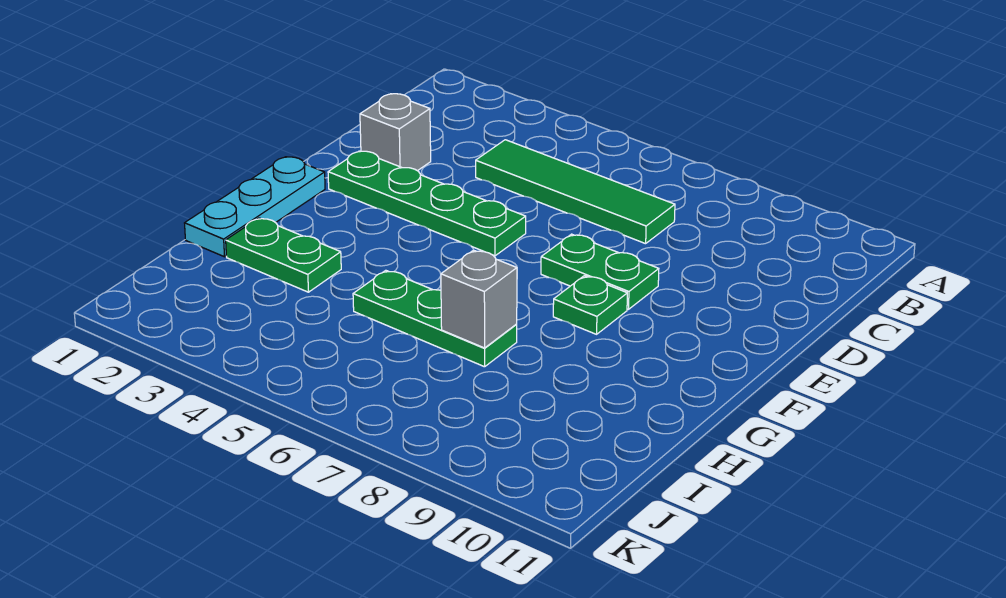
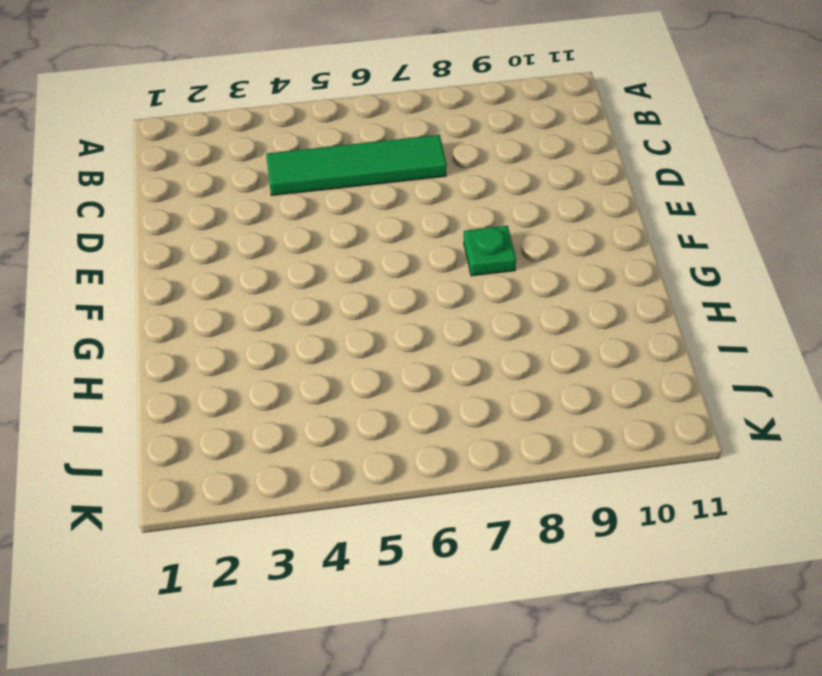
none -> grey brick D2 level 1
none -> green plate E2:E5 level 1

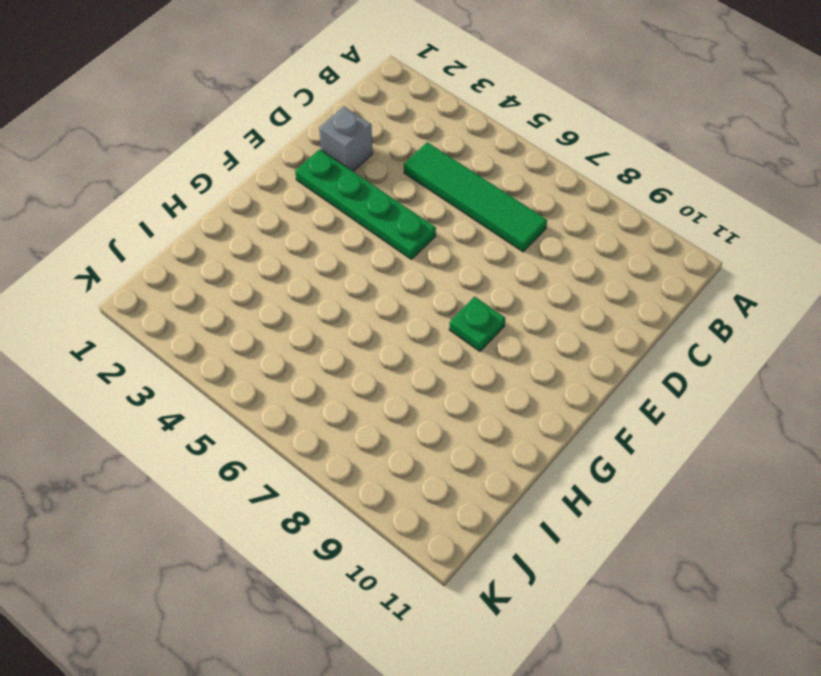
none -> green plate E7:E8 level 1
none -> cyan plate F1:H1 level 1

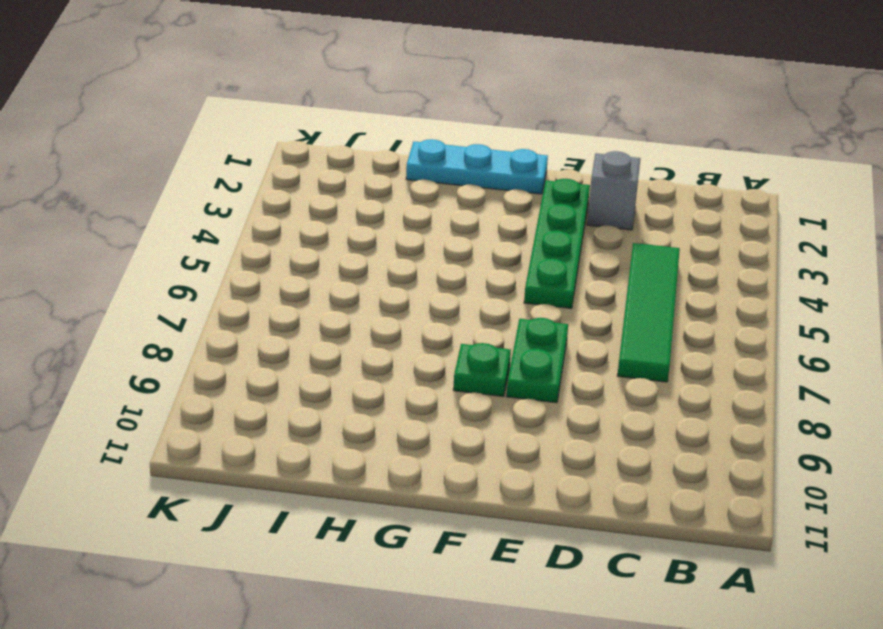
none -> green plate H2:H3 level 1
none -> green plate H5:H7 level 1

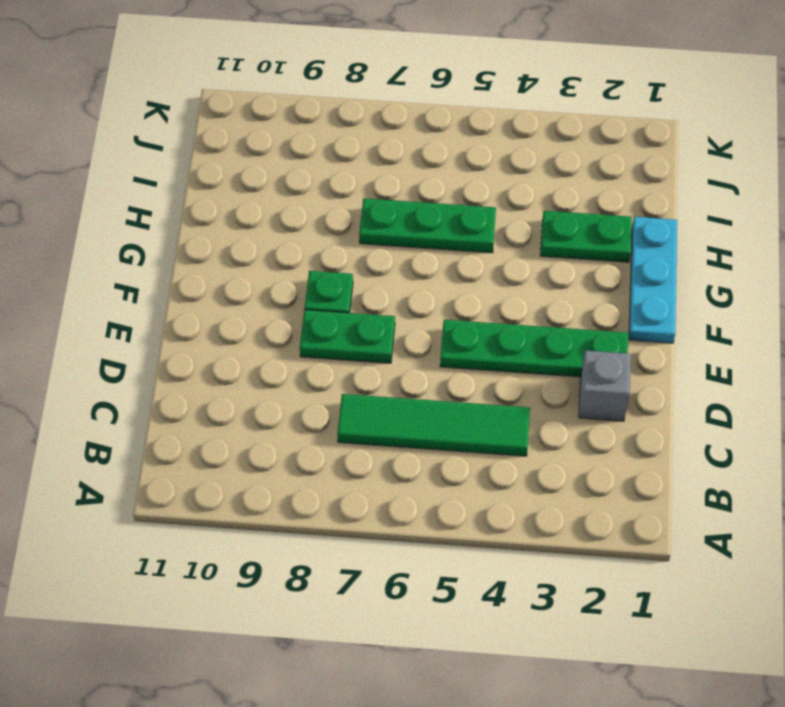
none -> grey brick H7 level 2

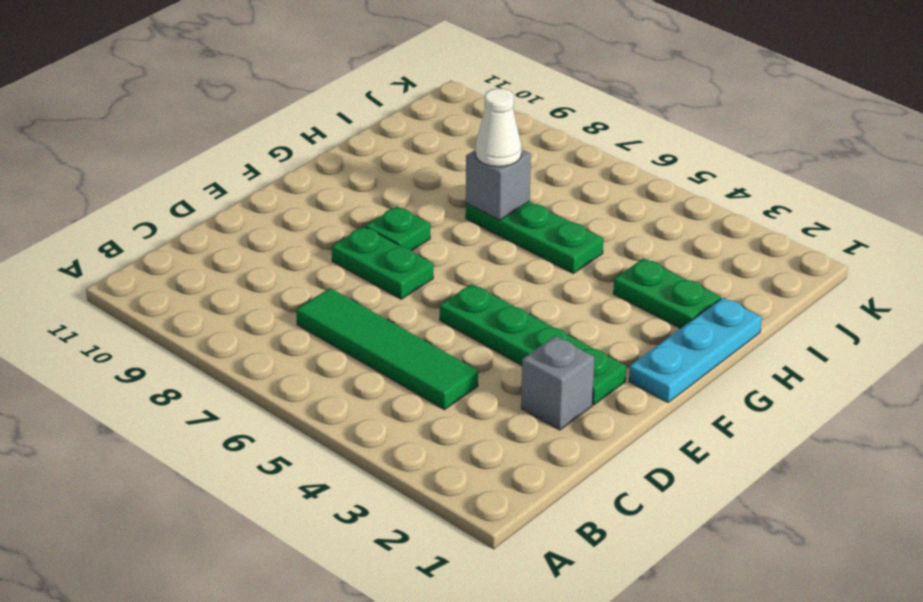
white cone H7 level 3 -> none

